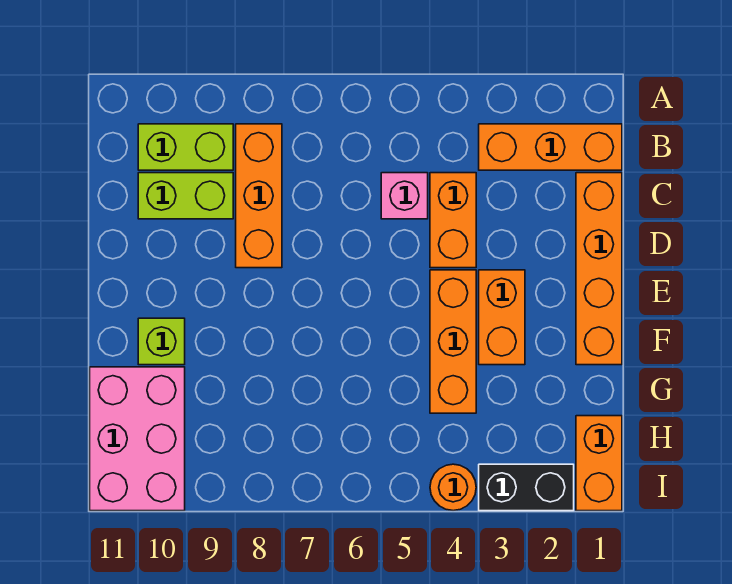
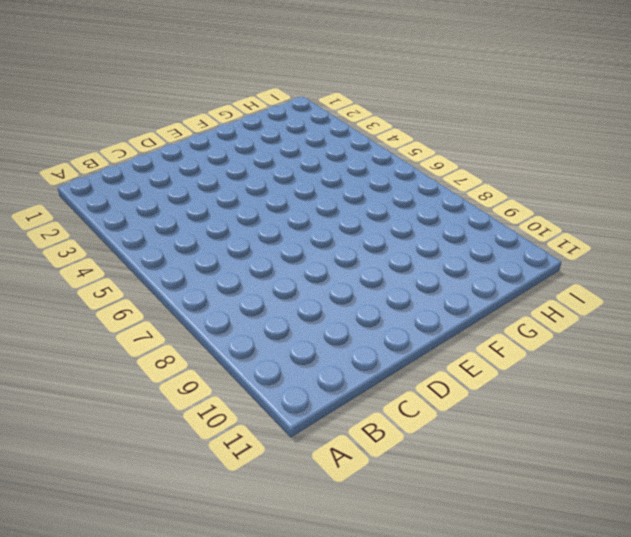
none -> orange brick B1:B3 level 1
none -> orange brick B8:D8 level 1
none -> lime brick B9:B10 level 1

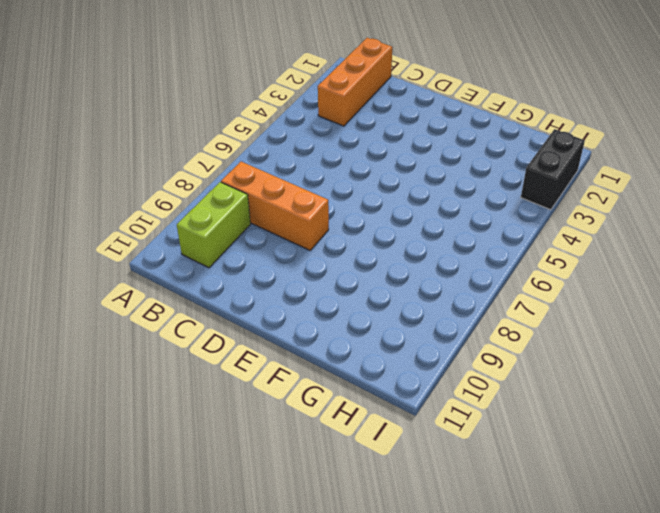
none -> orange brick C1:F1 level 1
none -> orange brick C4:D4 level 1
none -> pink brick C5 level 1

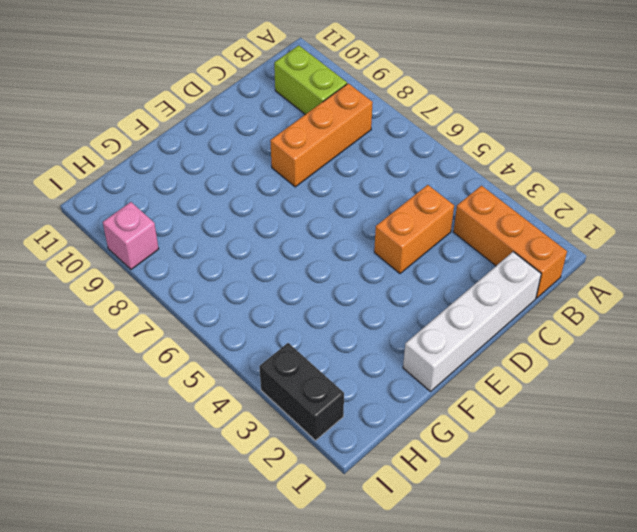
white brick C1:F1 level 1 -> orange brick C1:F1 level 1
pink brick I9 level 1 -> pink brick C5 level 1
none -> lime brick C9:C10 level 1
none -> orange brick E3:F3 level 1
none -> orange brick E4:G4 level 1

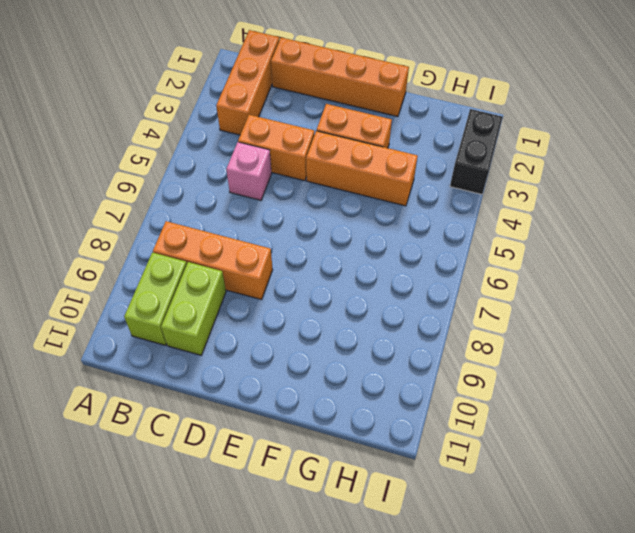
none -> lime brick F10 level 1
none -> pink brick G10:I11 level 1
none -> orange brick H1:I1 level 1

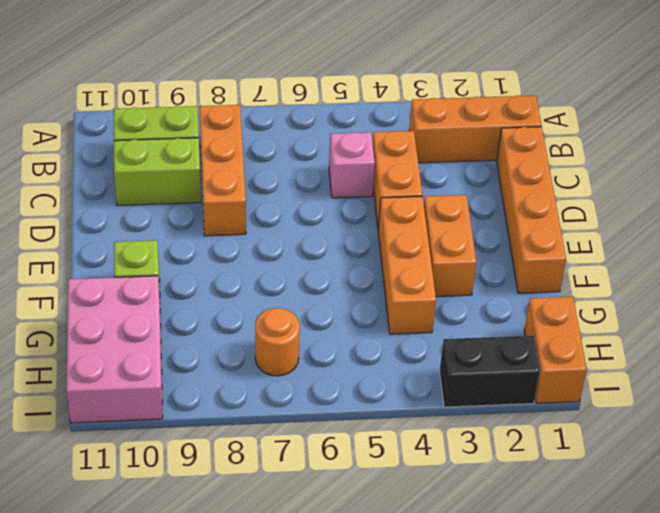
orange round brick H7 level 1 -> orange round brick I4 level 1

